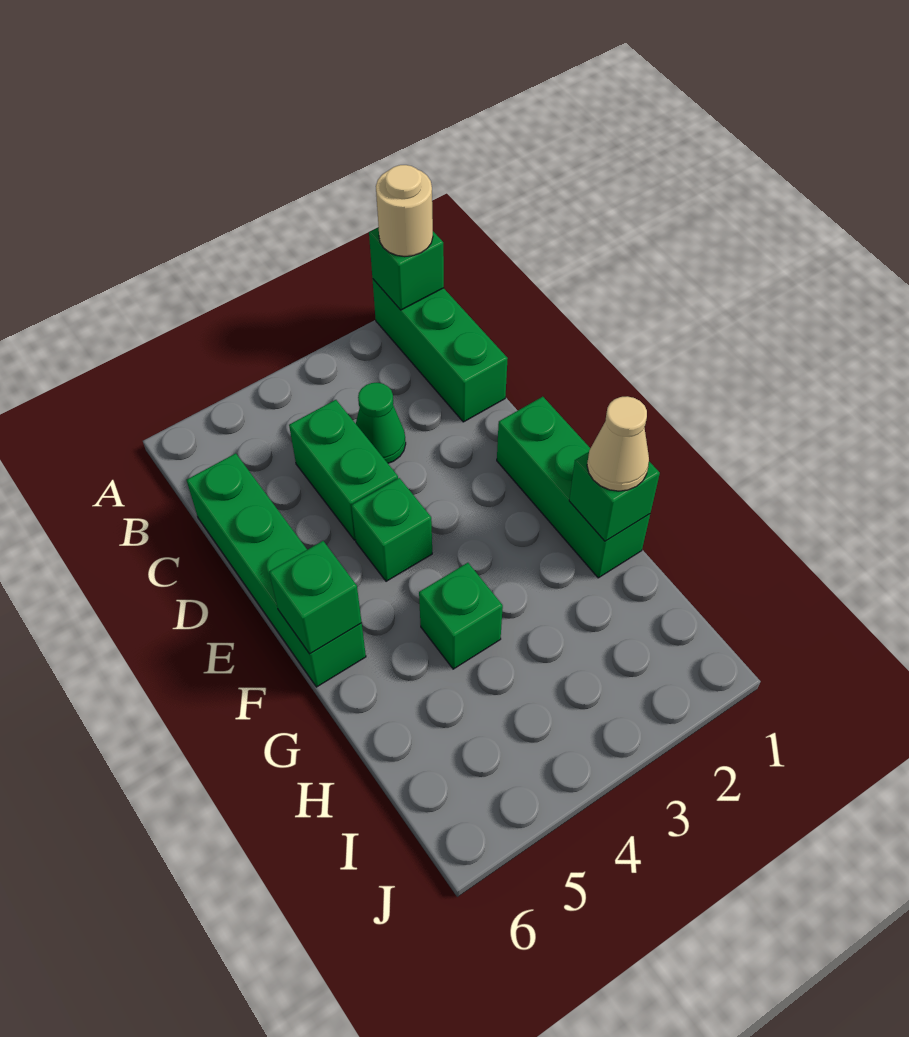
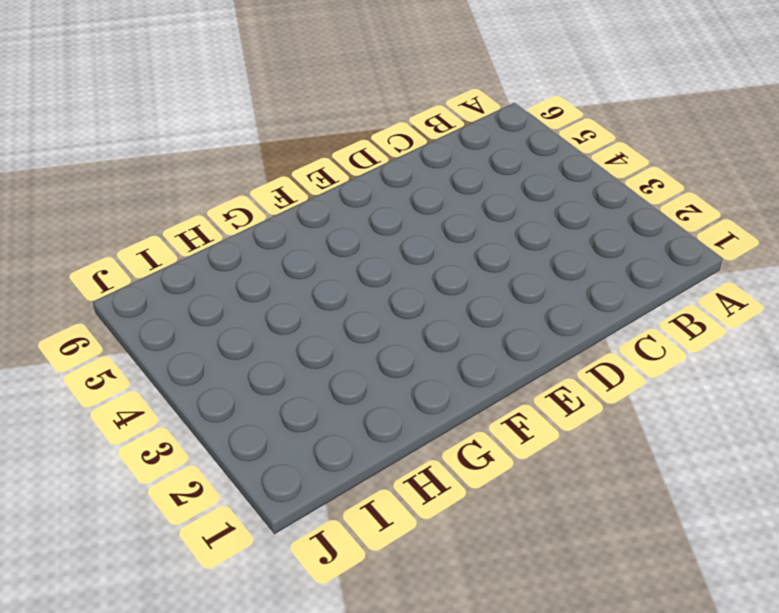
none -> green brick A1:C1 level 1
none -> green cone C3 level 1
none -> green brick C4:D4 level 1

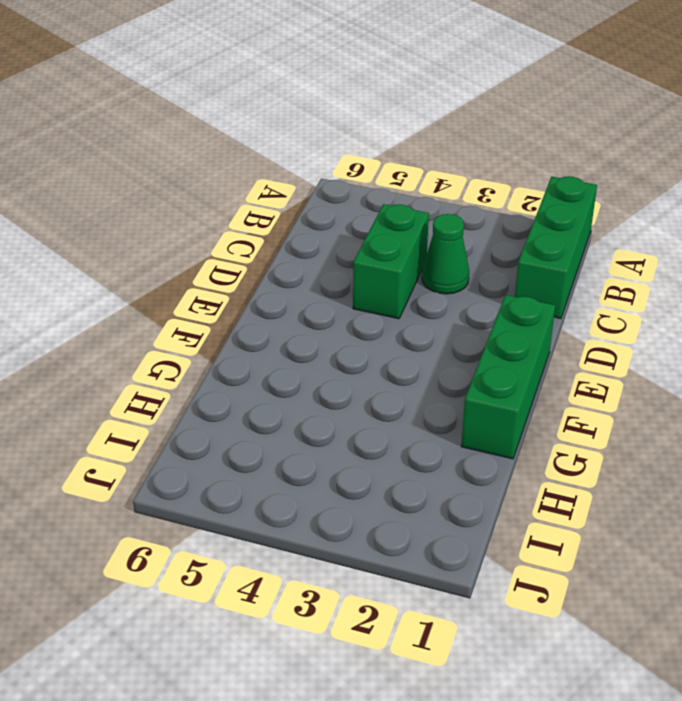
none -> green brick C6:F6 level 1
none -> green brick E4 level 1
none -> green brick G4 level 1

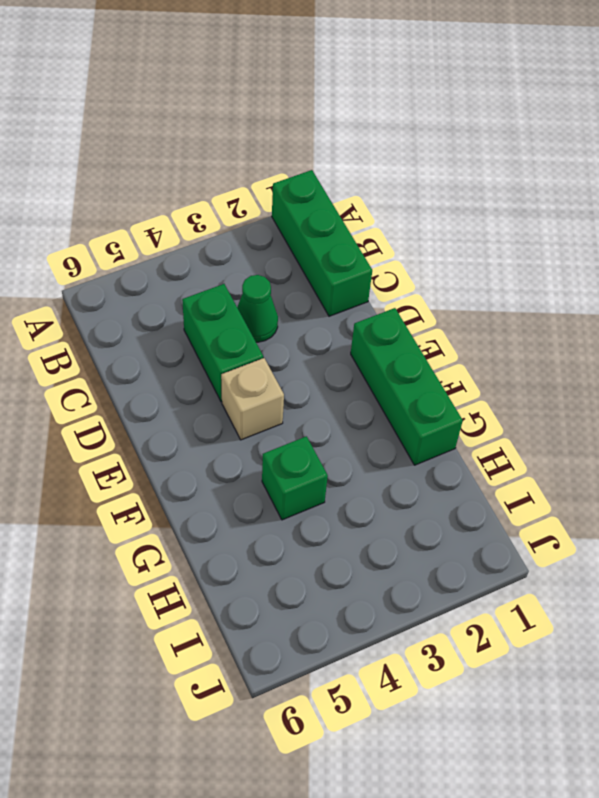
tan brick E4 level 1 -> green brick E4 level 1
none -> green brick C6:F6 level 1
none -> green brick A1 level 2
none -> green brick F6 level 2

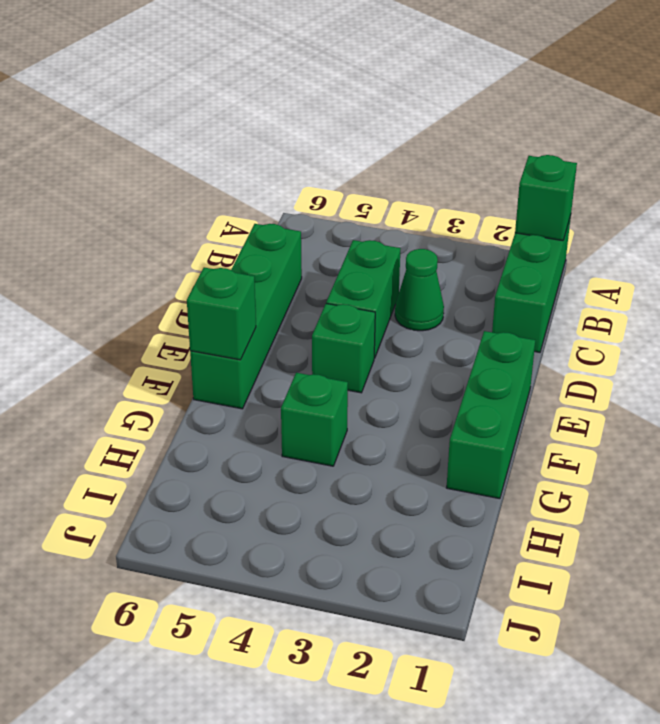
none -> green brick G1 level 2
none -> tan round brick A1 level 3
none -> tan cone G1 level 3

